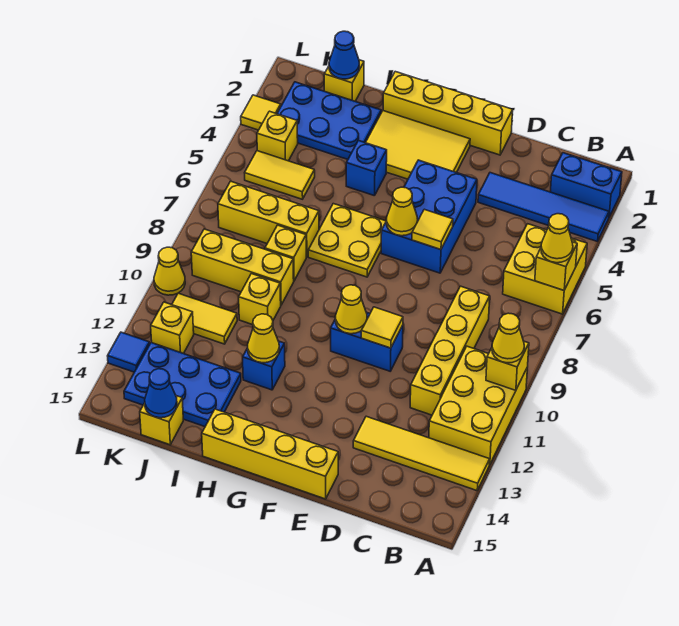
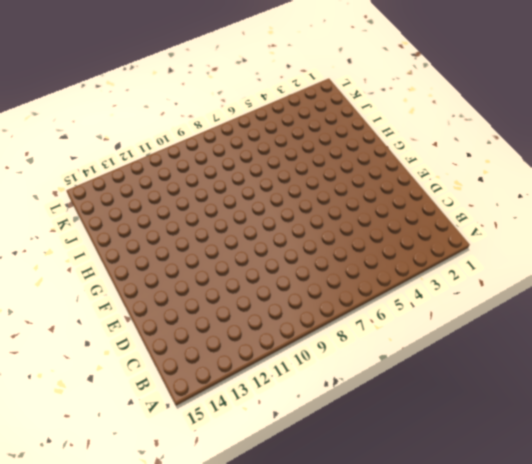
none -> blue brick A2:B2 level 1
none -> blue tile A3:D3 level 1
none -> yellow brick A5:B6 level 1
none -> yellow brick A10:B12 level 1

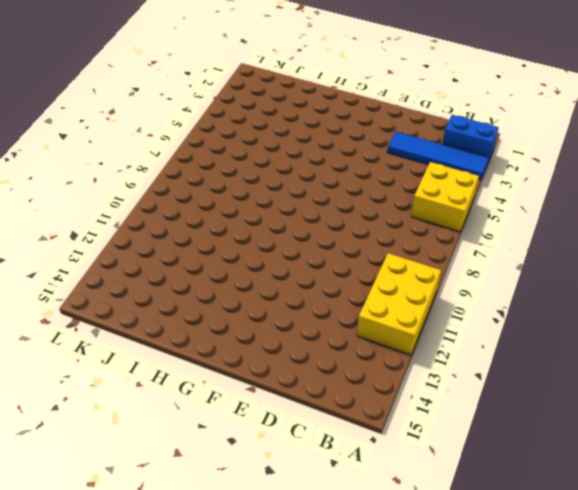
none -> yellow tile A13:D13 level 1
none -> yellow brick C8:C11 level 1
none -> yellow brick E1:H1 level 1
none -> blue brick E4:F6 level 1

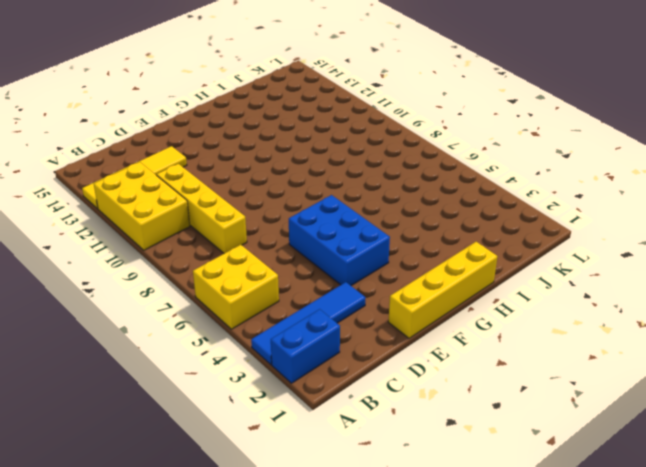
none -> blue brick E10:F10 level 1
none -> yellow brick E15:H15 level 1
none -> yellow tile F2:H3 level 1
none -> yellow plate G6:H7 level 1

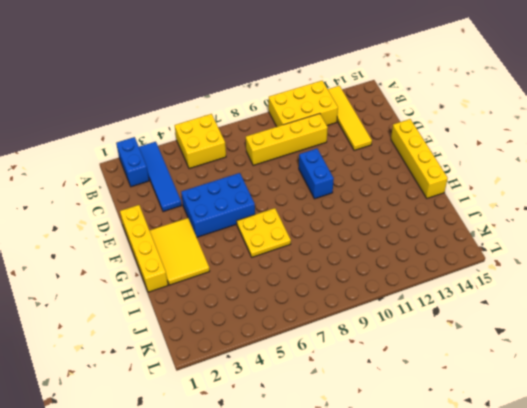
none -> blue brick H4 level 1
none -> blue brick H12 level 1
none -> blue plate I2:K3 level 1
none -> yellow brick I7:K7 level 1

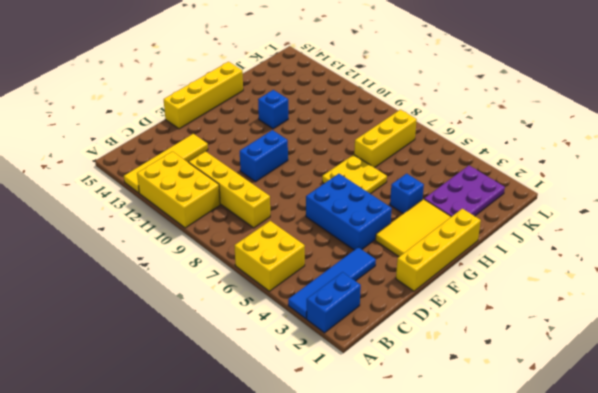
purple plate I2:K3 level 1 -> blue plate I2:K3 level 1
none -> yellow brick I8 level 1
none -> yellow brick I9:K9 level 1
none -> yellow brick I10 level 1
none -> blue plate I13:K14 level 1

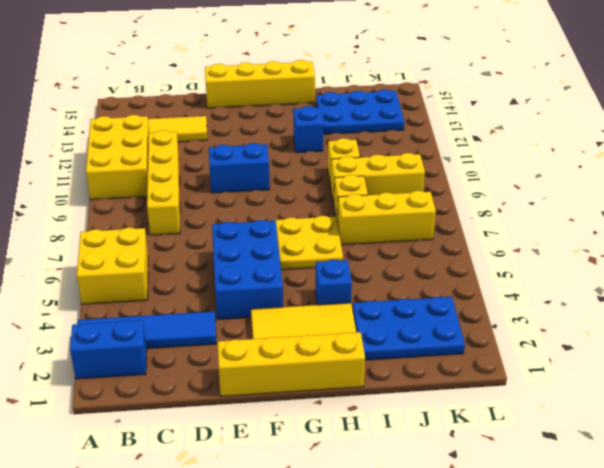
none -> yellow brick J1 level 1
none -> yellow tile J5:K5 level 1
none -> yellow tile J11:K11 level 1
none -> yellow brick J15 level 1

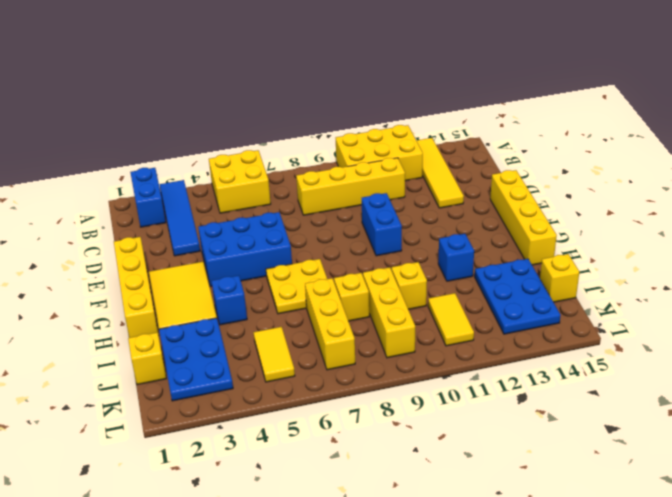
none -> yellow brick K4 level 1
none -> yellow brick K12 level 1
none -> yellow tile L3 level 1
none -> yellow cone L10 level 1

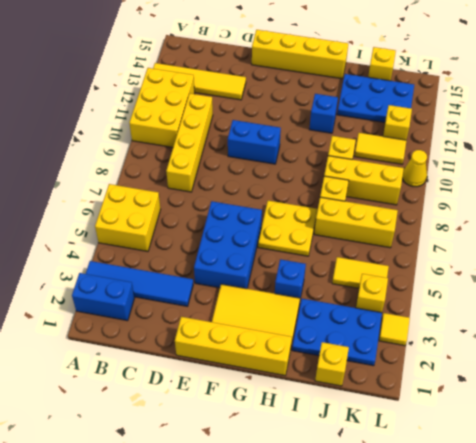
none -> blue tile L13 level 1
none -> yellow brick A6 level 2
none -> yellow brick A10 level 2
none -> yellow tile E6 level 2

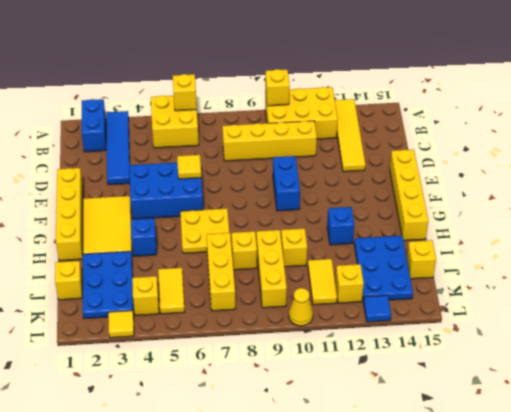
none -> yellow tile E10 level 2
none -> yellow cone F6 level 2
none -> yellow cone F10 level 2
none -> yellow cone H12 level 2

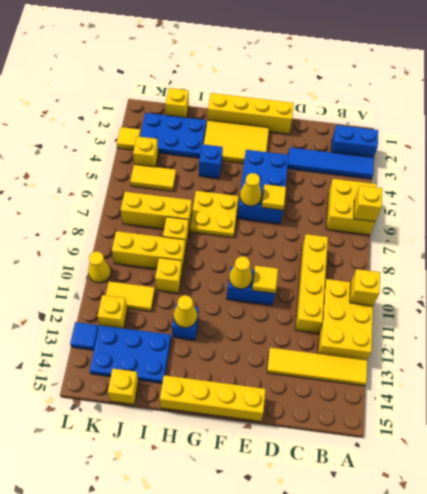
none -> blue cone J1 level 2
none -> blue cone J15 level 2
none -> yellow cone A6 level 3
none -> yellow cone A10 level 3

